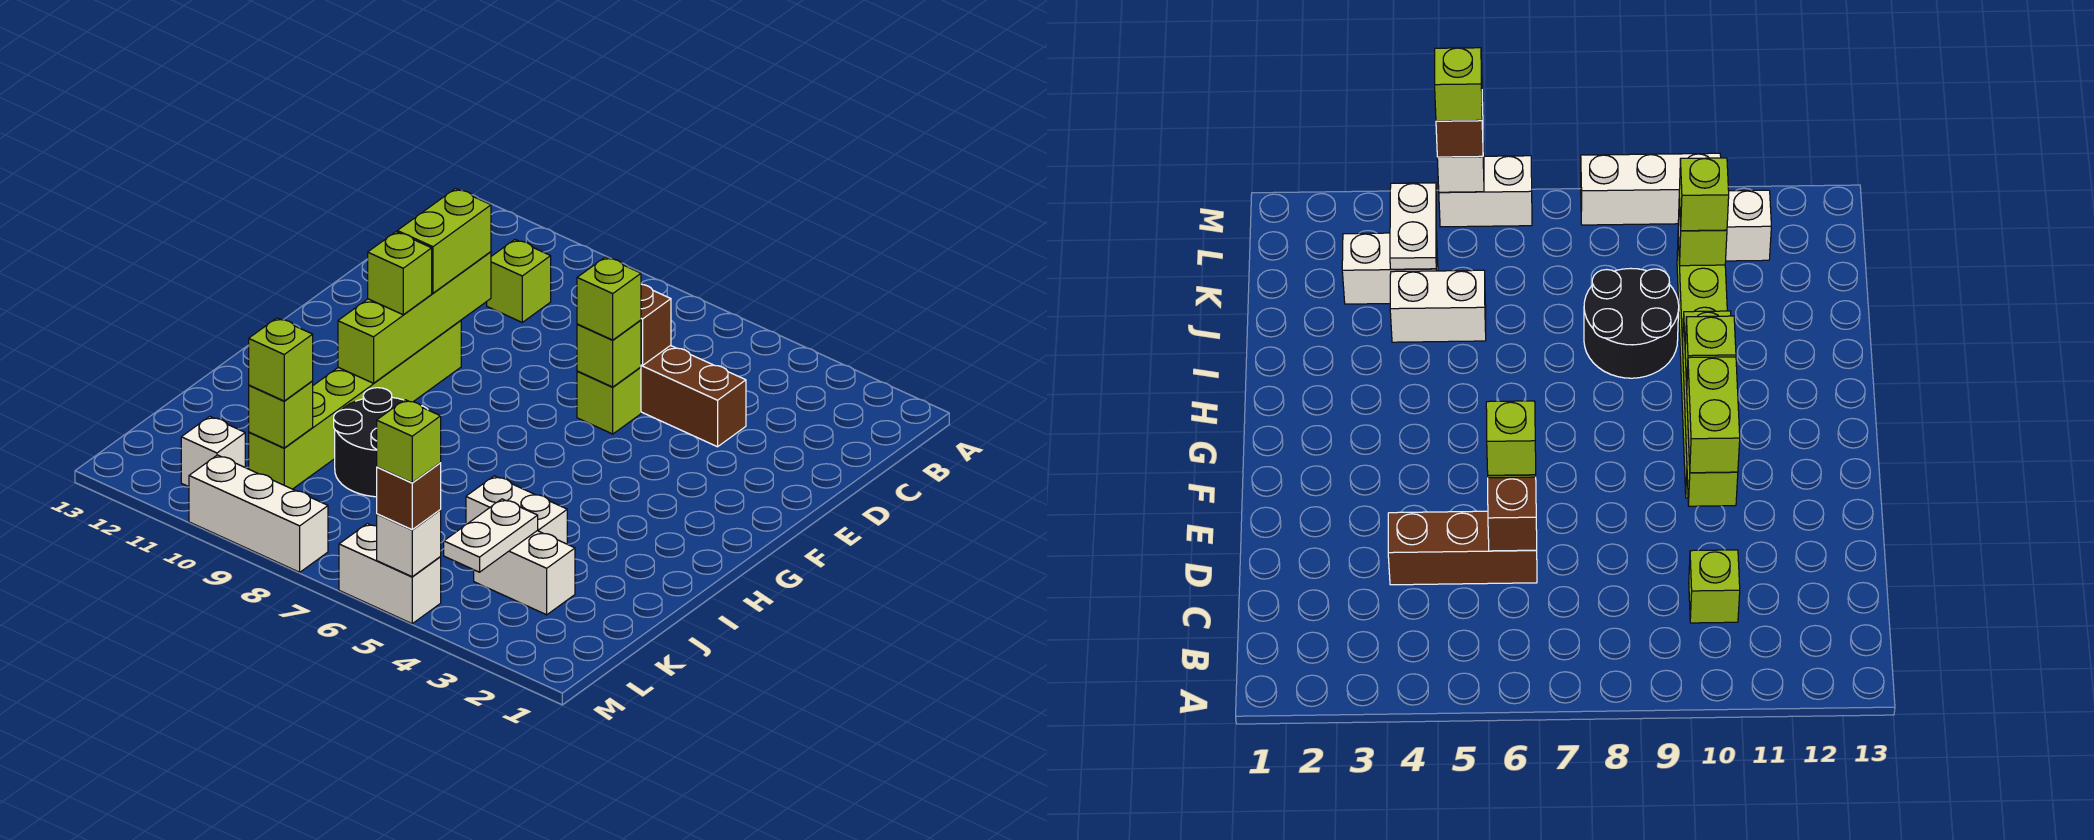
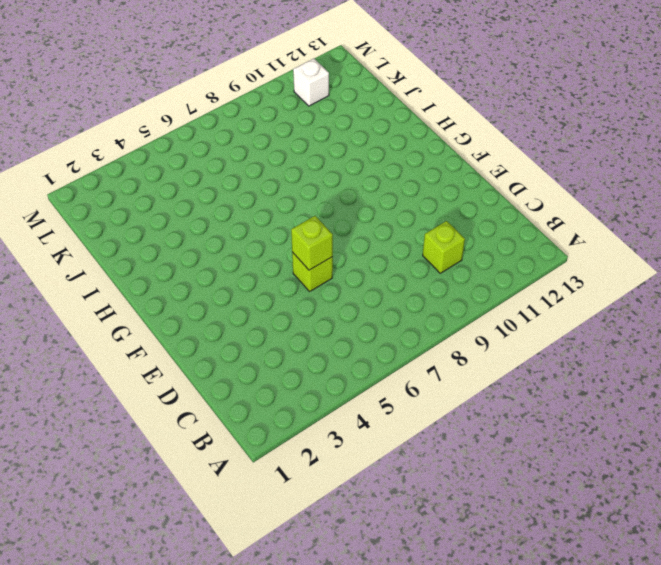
none -> brown brick D4:D6 level 1
none -> lime brick F10:K10 level 1
none -> black round brick I8:J9 level 1

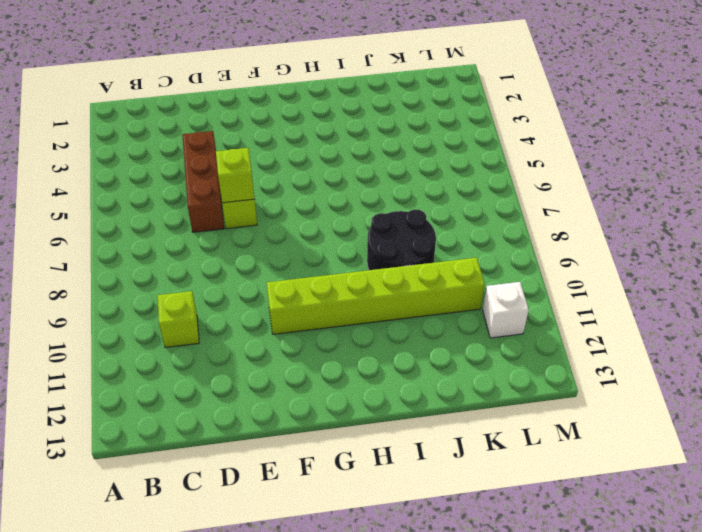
none -> white brick J4:J5 level 1
none -> white brick K3:K4 level 1
none -> white brick M5:M6 level 1

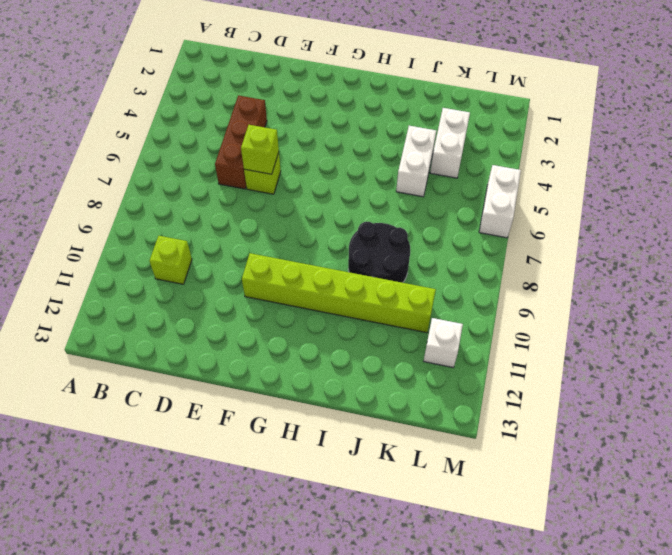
none -> white brick M8:M10 level 1
none -> brown brick D6 level 2
none -> lime brick E10:H10 level 2

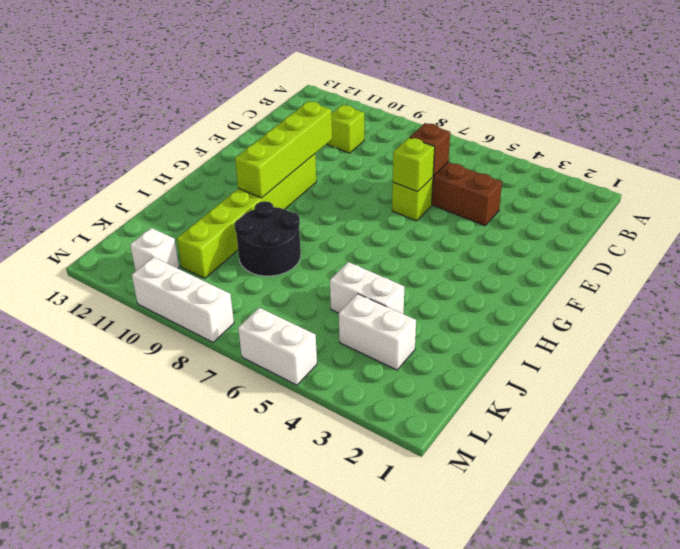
none -> white plate K4:L4 level 2
none -> lime brick K10 level 2
none -> white brick M5 level 2

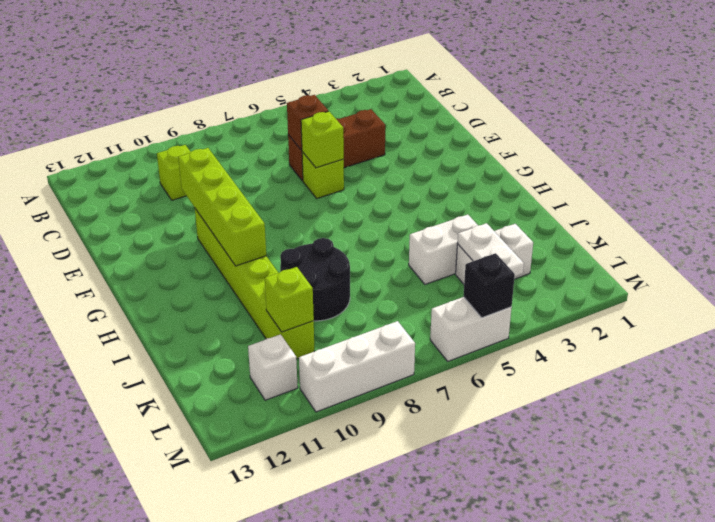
black brick M5 level 2 -> white brick M5 level 2
none -> lime brick E6 level 3
none -> lime brick E10:F10 level 3
none -> lime brick G10 level 3

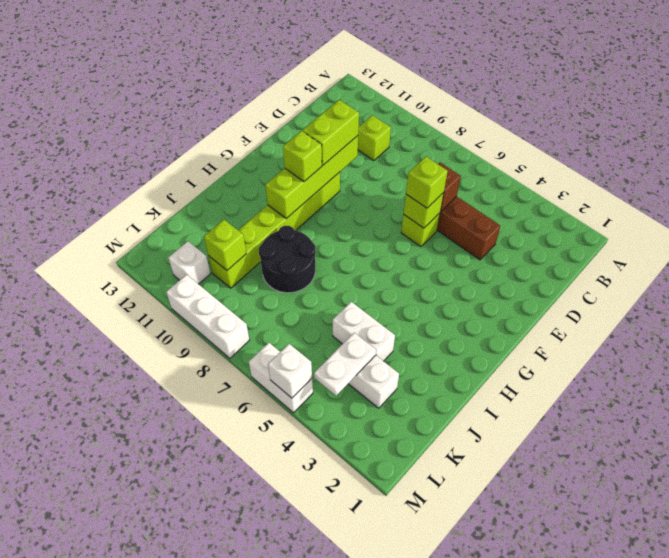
none -> lime brick K10 level 3
none -> brown brick M5 level 3
none -> lime brick M5 level 4

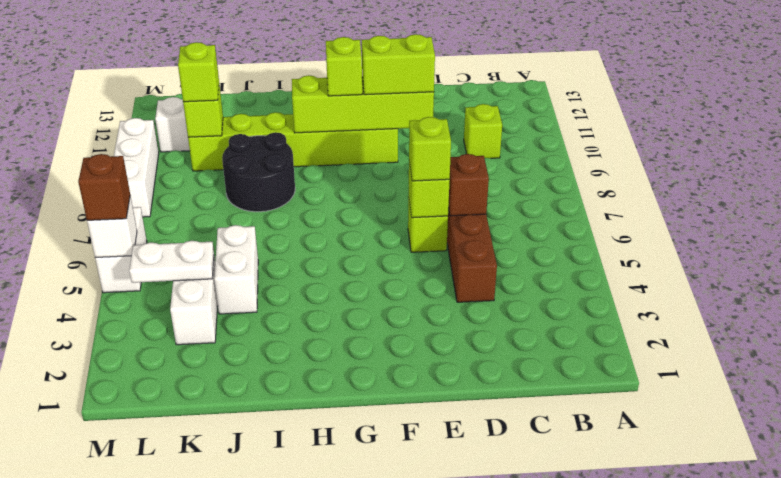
none -> lime brick M5 level 4

